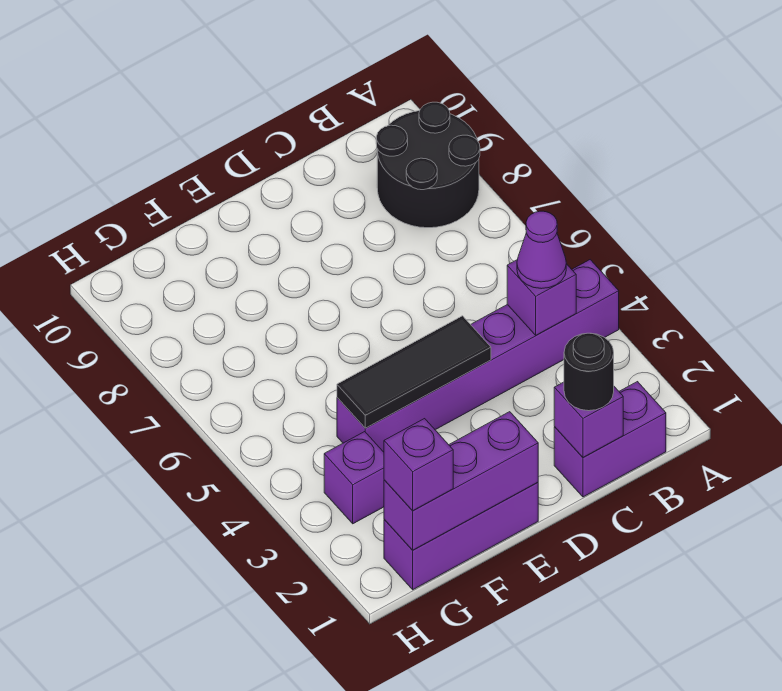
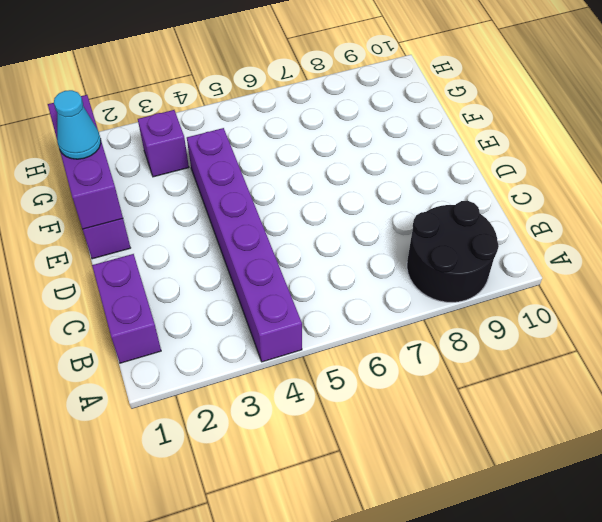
cyan cone F1 level 3 -> none
none -> purple brick B4 level 2
none -> purple brick C1 level 2
none -> black tile D4:F4 level 2

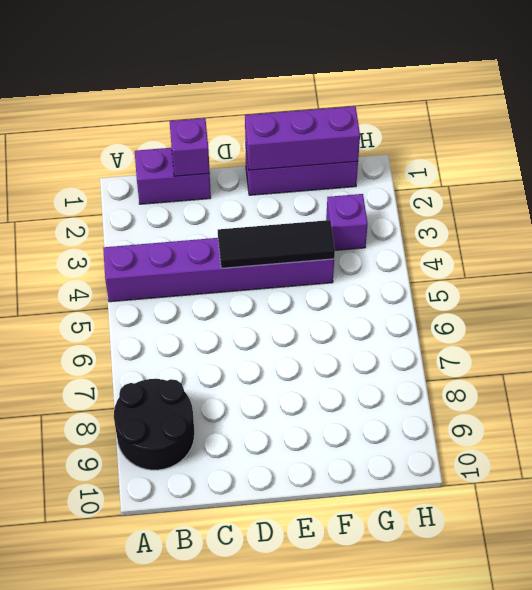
none -> purple brick B4 level 2
none -> purple cone B4 level 3
none -> black round brick C1 level 3

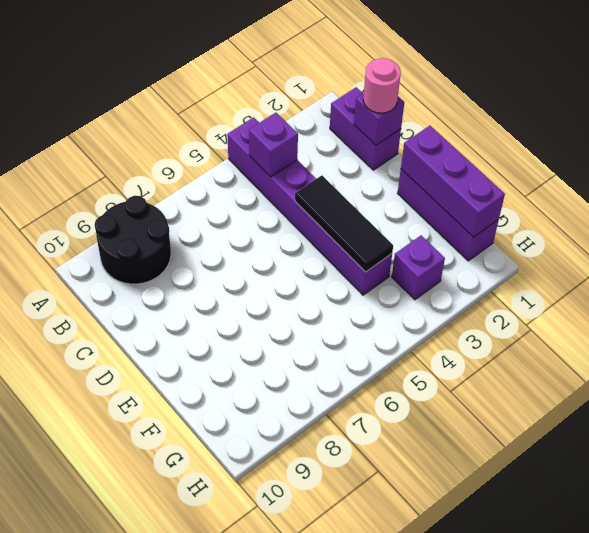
pink round brick C1 level 3 -> black round brick C1 level 3
none -> purple cone B4 level 3
none -> purple brick G1 level 3

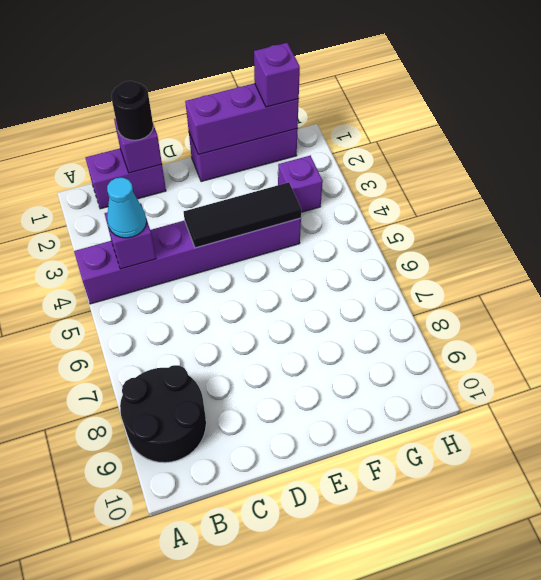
cyan cone B4 level 3 -> purple cone B4 level 3

